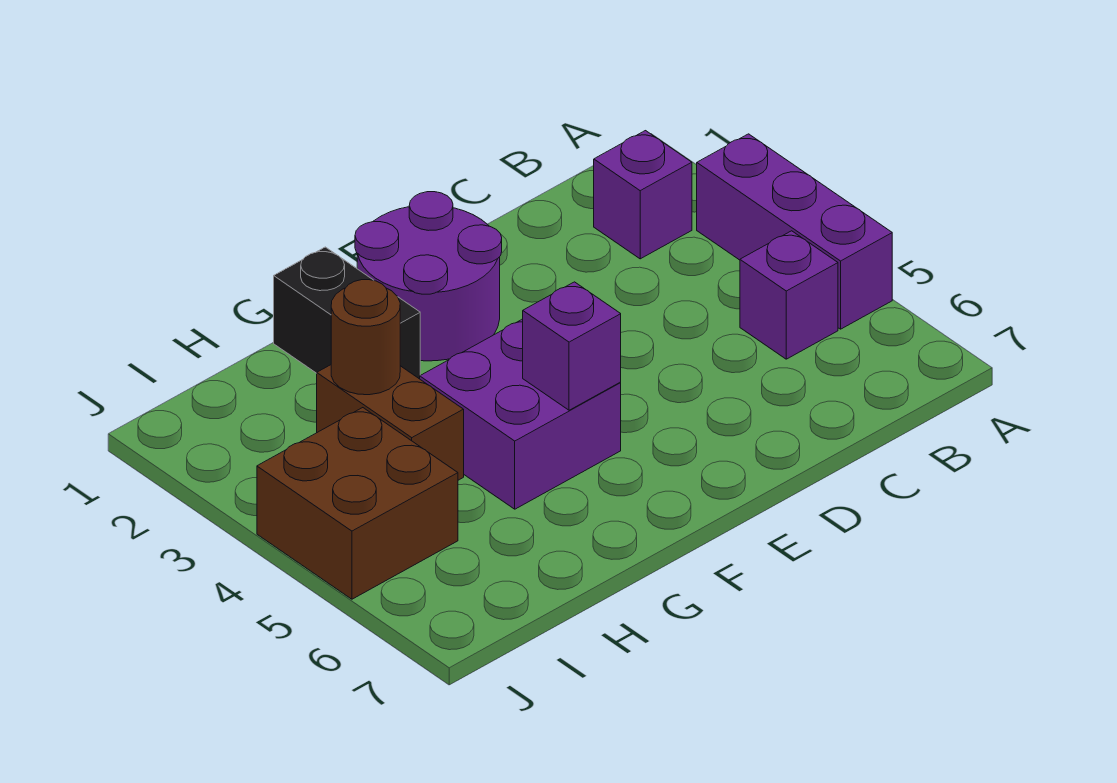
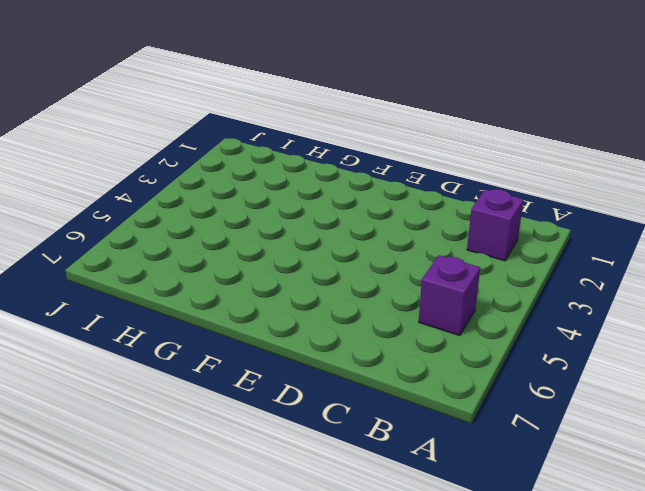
none -> purple brick A3:A5 level 1
none -> purple round brick E1:F2 level 1

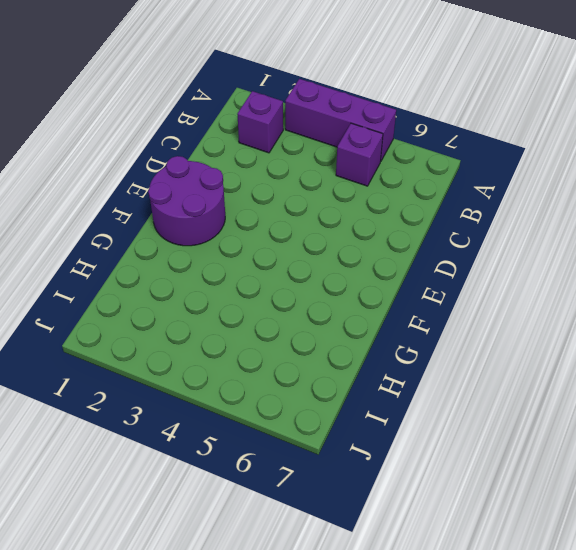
none -> purple brick F4:G5 level 1
none -> black brick G1:G2 level 1

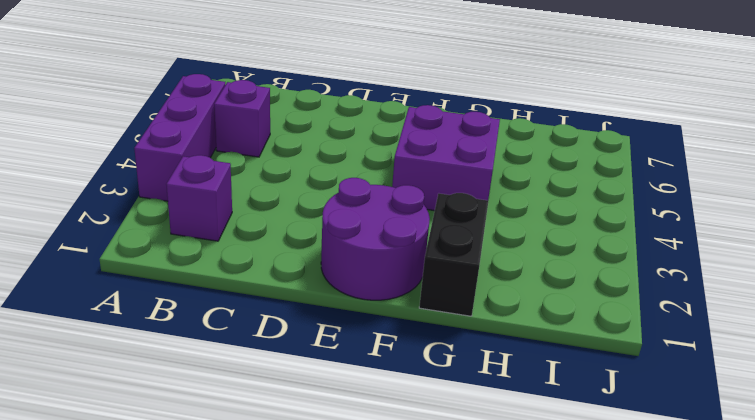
none -> brown brick H3:H4 level 1
none -> brown brick I4:J5 level 1

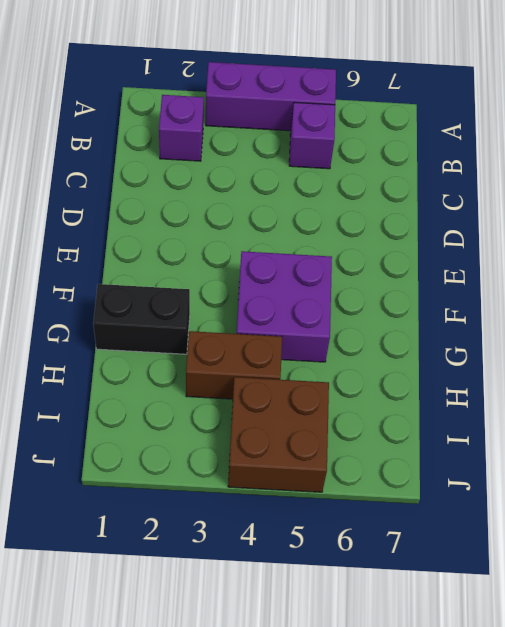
none -> purple round brick E1:F2 level 1
none -> purple brick F5 level 2

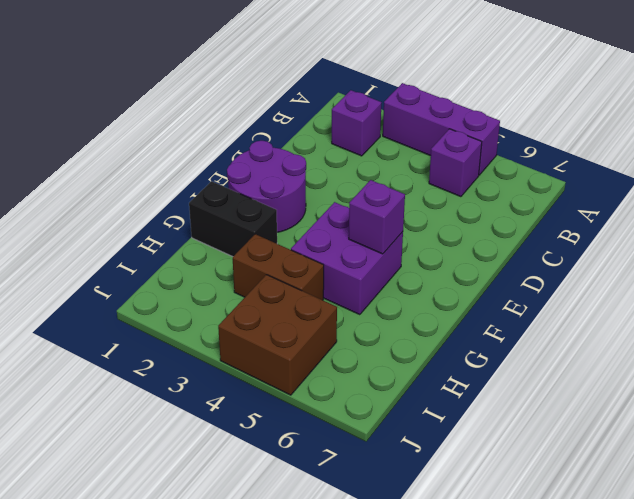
none -> brown round brick H3 level 2

